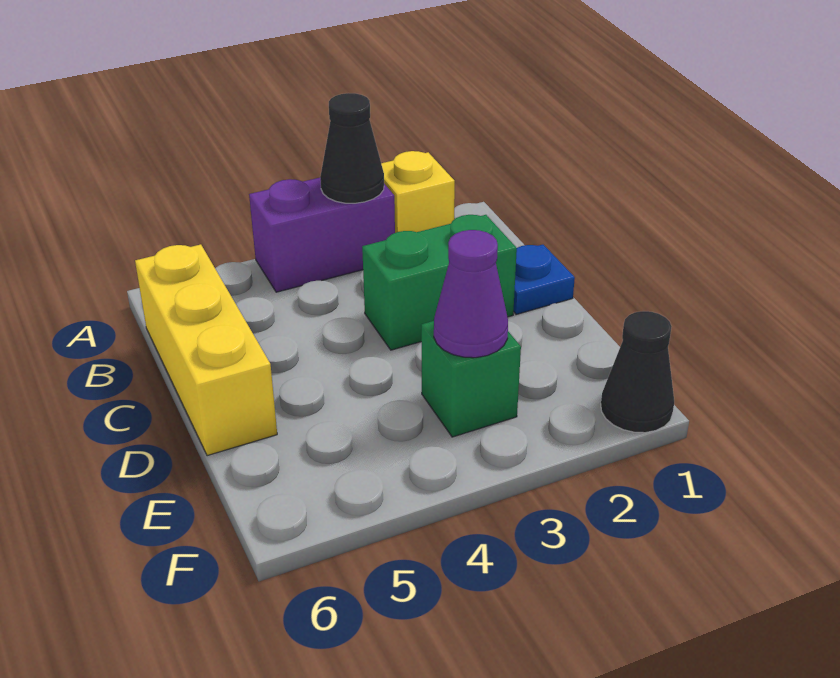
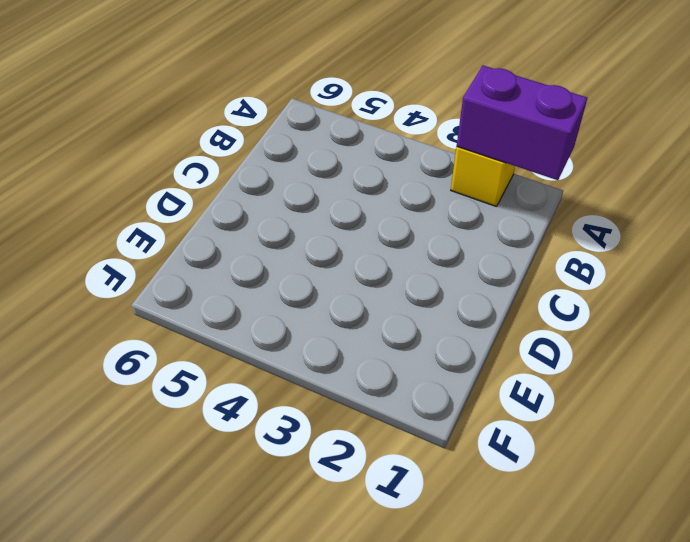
purple brick A1:A2 level 2 -> purple brick A3:A4 level 1
none -> yellow brick B6:D6 level 1
none -> blue plate C1 level 1

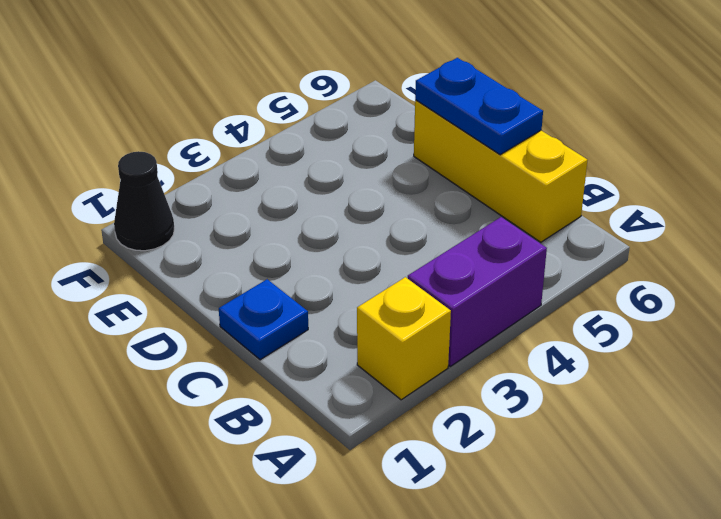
blue plate C6:D6 level 2 -> none
none -> green brick C2:C3 level 1
none -> green brick E3 level 1

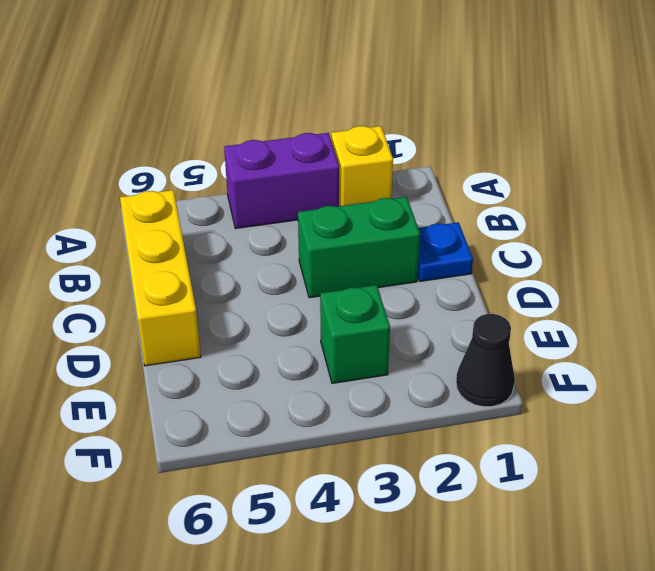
none -> black cone A3 level 2
none -> purple cone E3 level 2

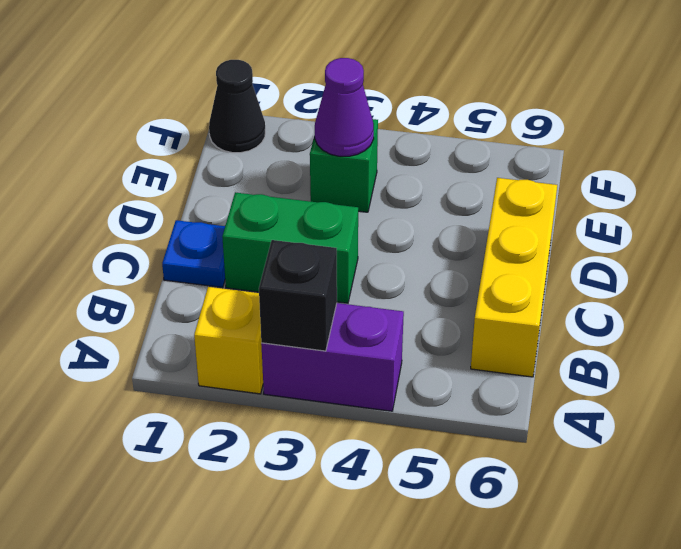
black brick A3 level 2 -> black cone A3 level 2

